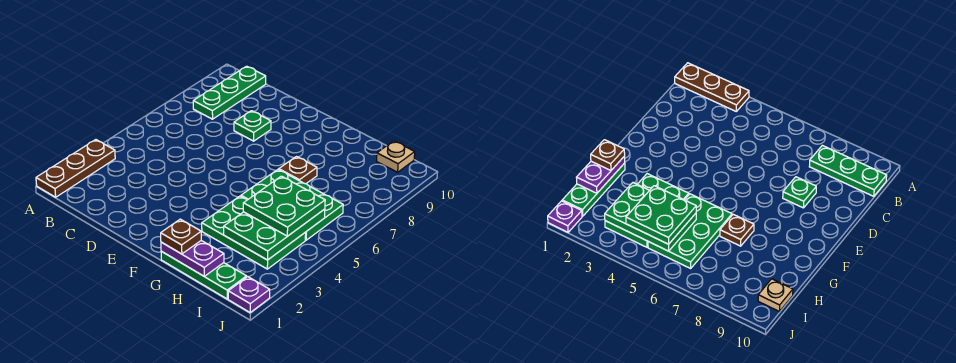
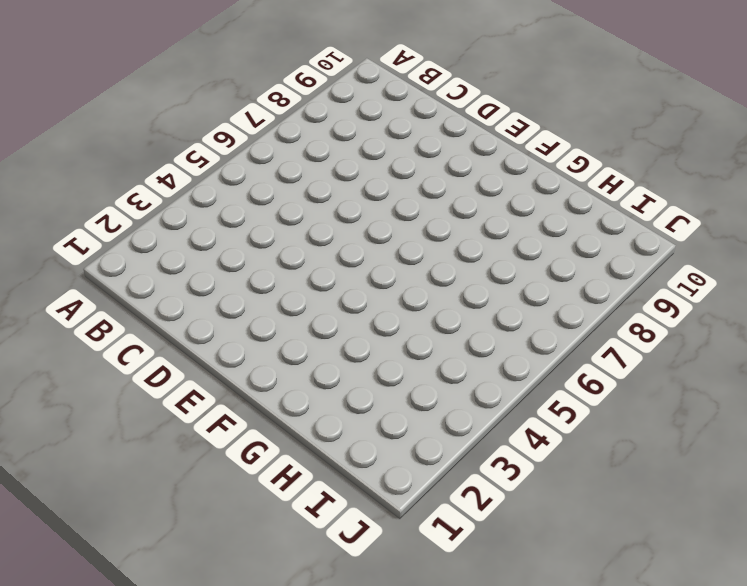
none -> brown plate A1:A3 level 1
none -> green plate B8:B10 level 1
none -> green plate D8 level 1

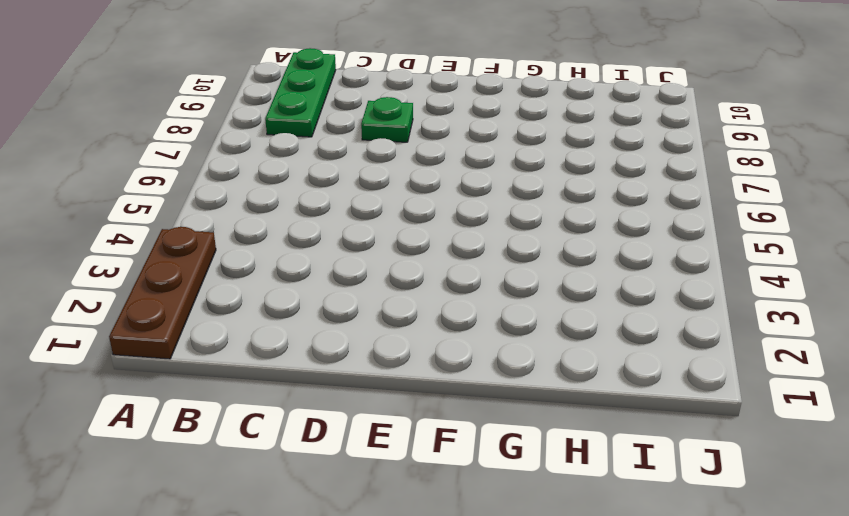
none -> green plate G1:I1 level 1
none -> green plate G3:I4 level 1
none -> green plate G5:I6 level 1

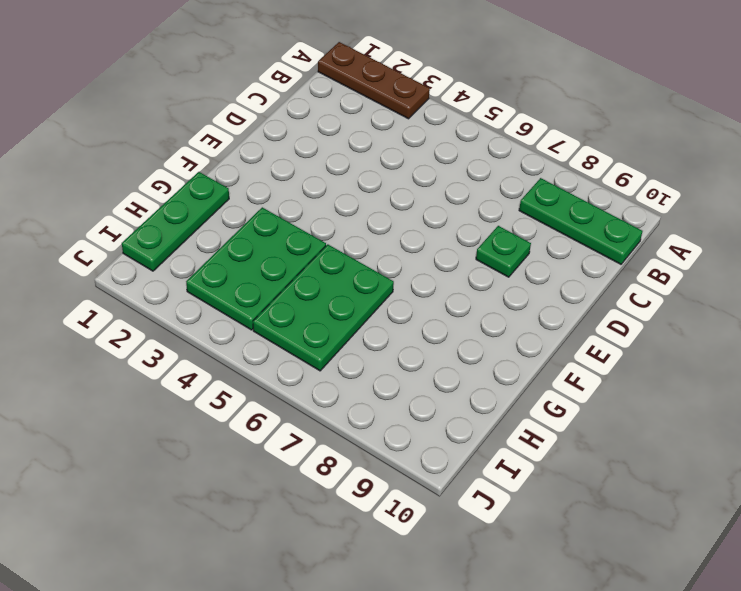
none -> brown plate G7 level 1
none -> tan plate I10 level 1
none -> purple plate J1 level 1

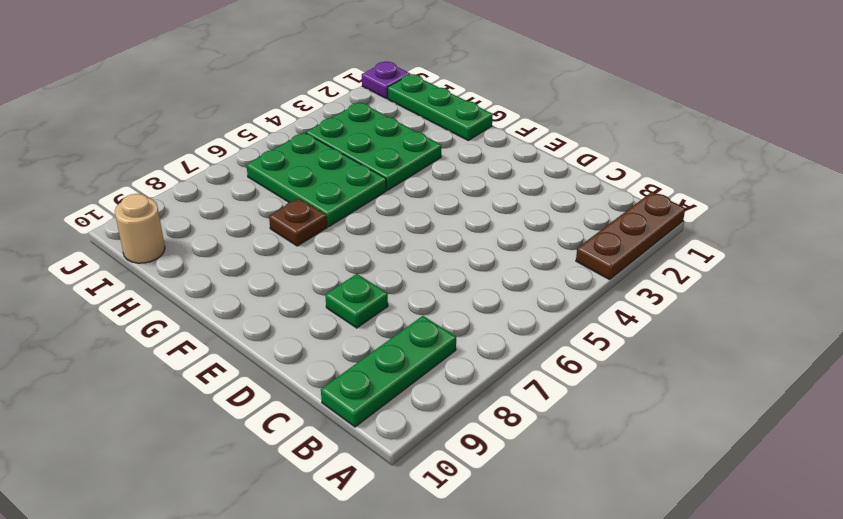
tan round brick I10 level 1 -> tan plate I10 level 1
none -> purple plate G1:H1 level 2
none -> green plate H3:I5 level 2
none -> brown plate G1 level 3

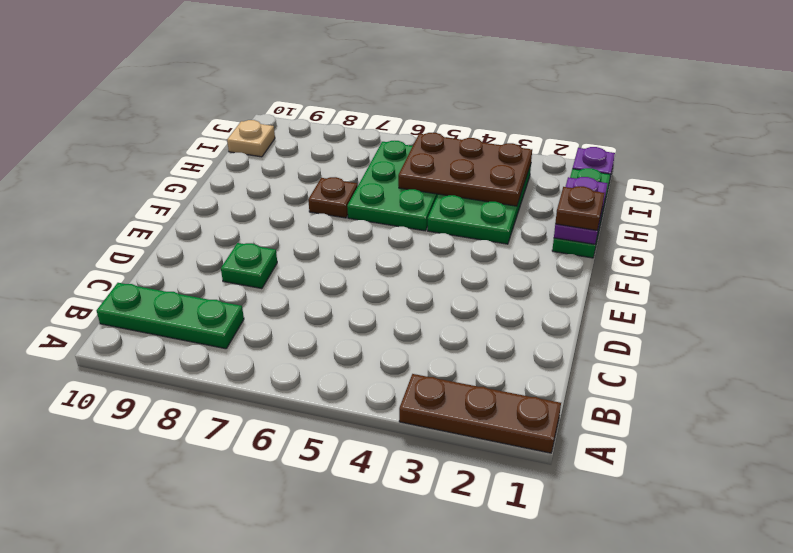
brown plate H3:I5 level 2 -> green plate H3:I5 level 2
none -> green plate H4:I5 level 3

